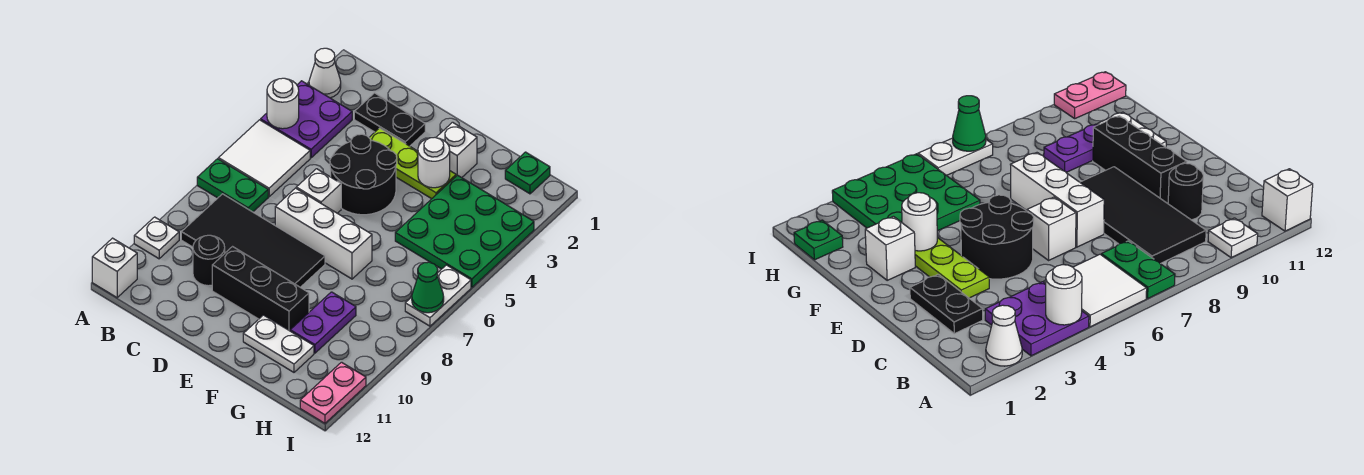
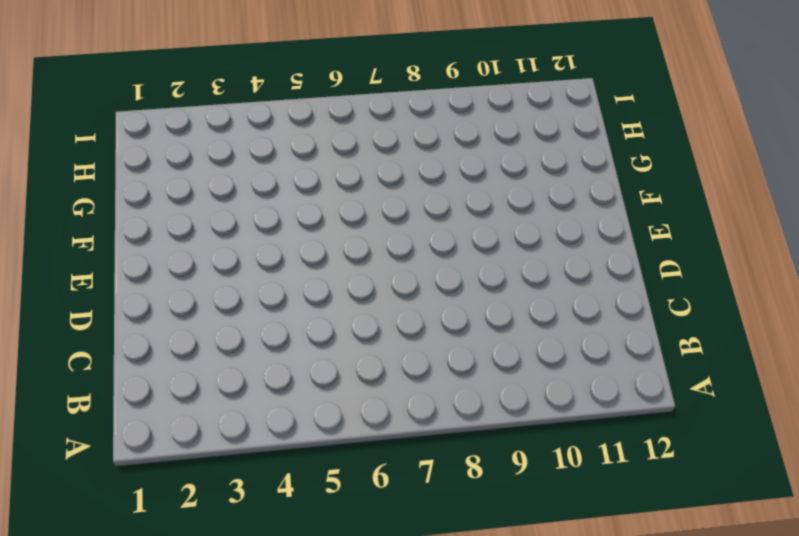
none -> white cone A2 level 1
none -> purple plate A3:B4 level 1
none -> white tile A5:B6 level 1

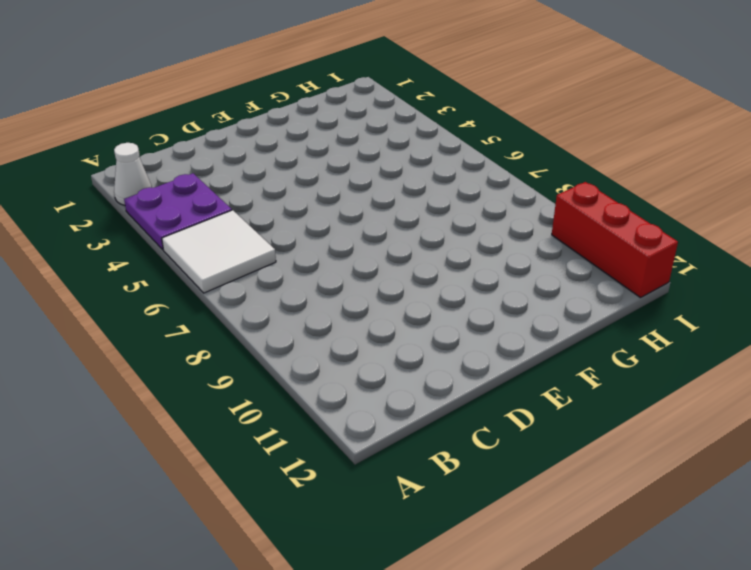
red brick I10:I12 level 1 -> pink plate I11:I12 level 1
none -> green plate A7:B7 level 1
none -> white plate A10 level 1
none -> white brick A12 level 1

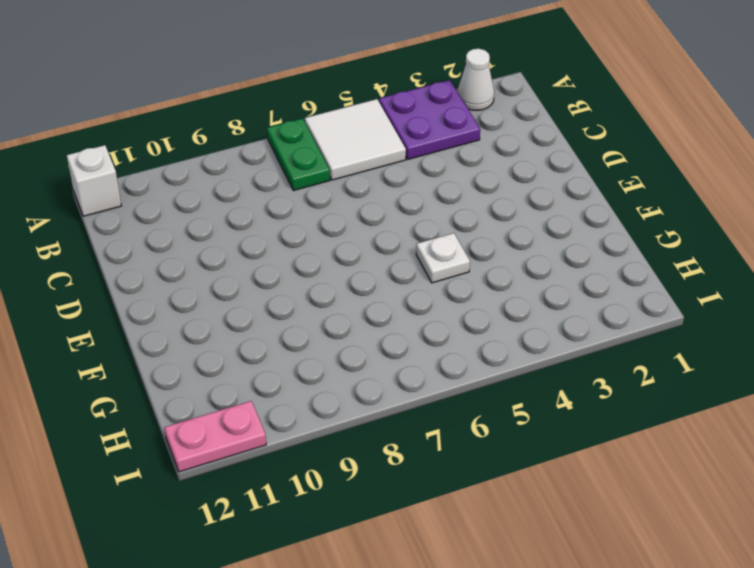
white plate F5 level 1 -> white plate A10 level 1
none -> black tile B8:E9 level 1
none -> black plate C2:D2 level 1
none -> black round brick C10 level 1

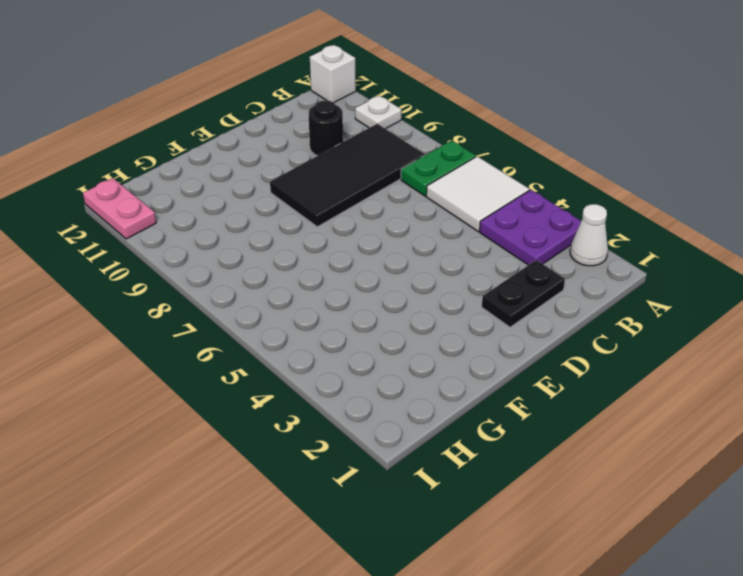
none -> lime plate D3:F3 level 1
none -> black round brick D4:E5 level 1
none -> white brick D6 level 1

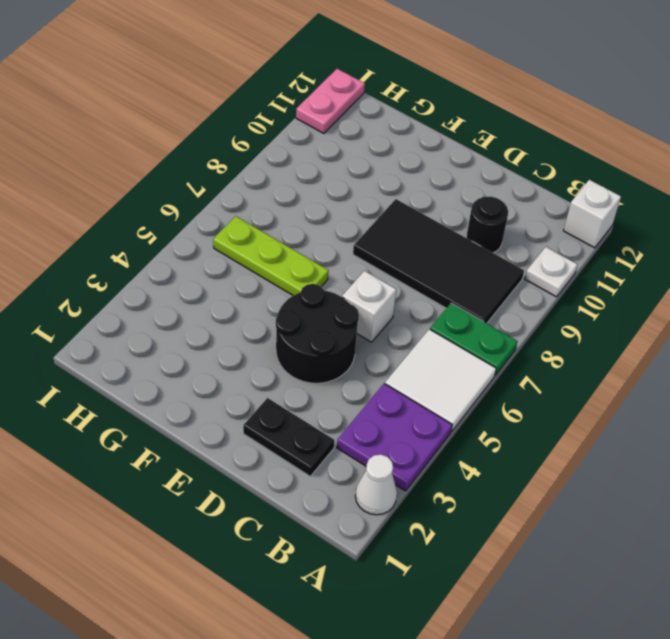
lime plate F6:H6 level 1 -> lime plate D3:F3 level 1
none -> white brick D7:F7 level 1
none -> black brick D10:F10 level 1
none -> white brick F2 level 1

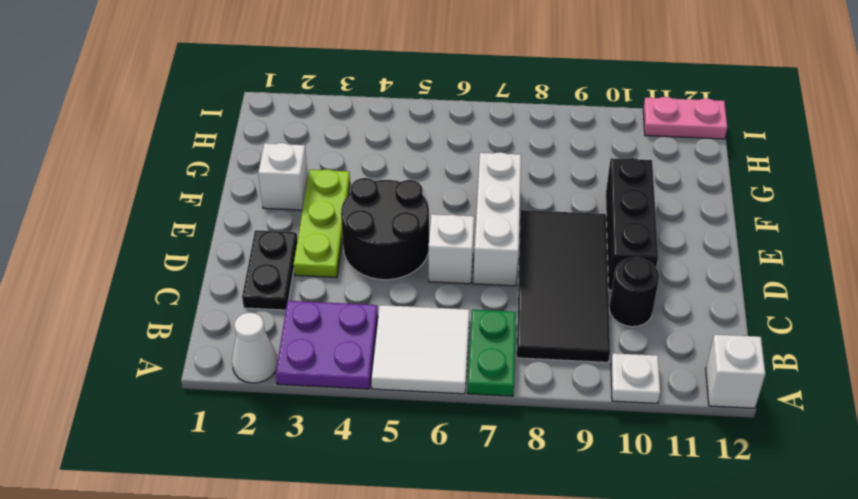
none -> white plate F11:G11 level 1
none -> green plate G3:I5 level 1
none -> purple plate G9:G10 level 1

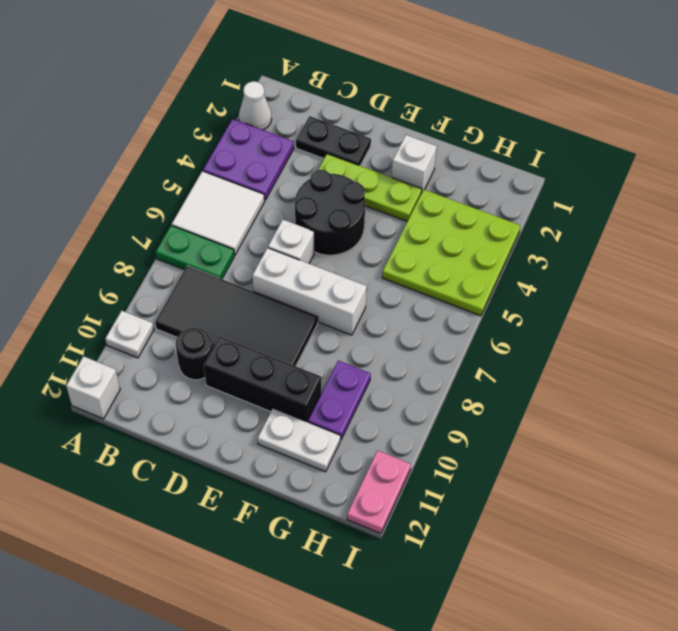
lime plate G3:I5 level 1 -> green plate G3:I5 level 1
none -> green plate H1 level 1
none -> white plate I6:I7 level 1
none -> white round brick A4 level 2

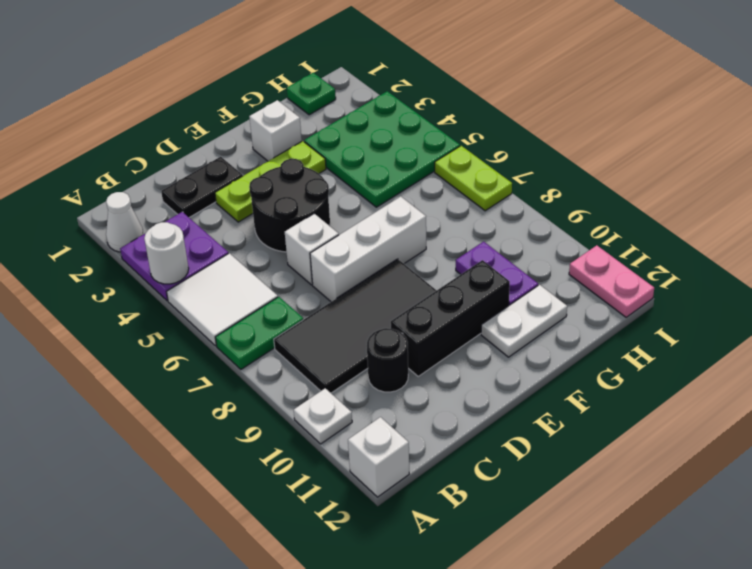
lime plate I6:I7 level 1 -> white plate I6:I7 level 1
none -> white round brick F3 level 2
none -> green cone I7 level 2

